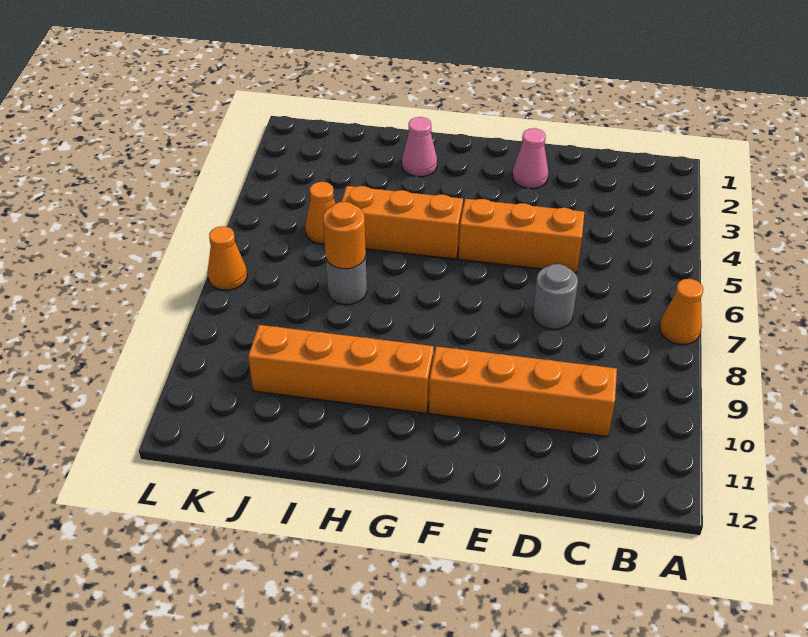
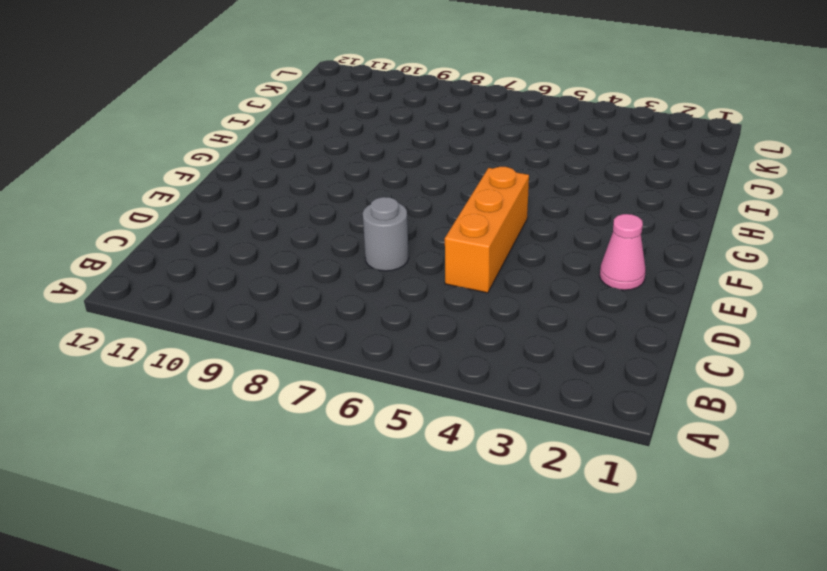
none -> orange cone A7 level 1
none -> orange brick C10:F10 level 1
none -> orange brick G5:I5 level 1

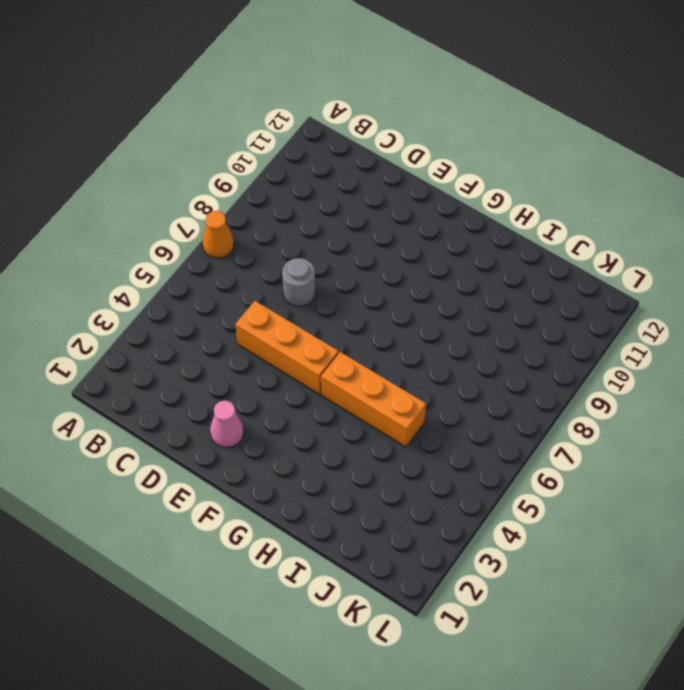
none -> orange brick C10:F10 level 1
none -> orange brick G10:J10 level 1
none -> pink cone H2 level 1

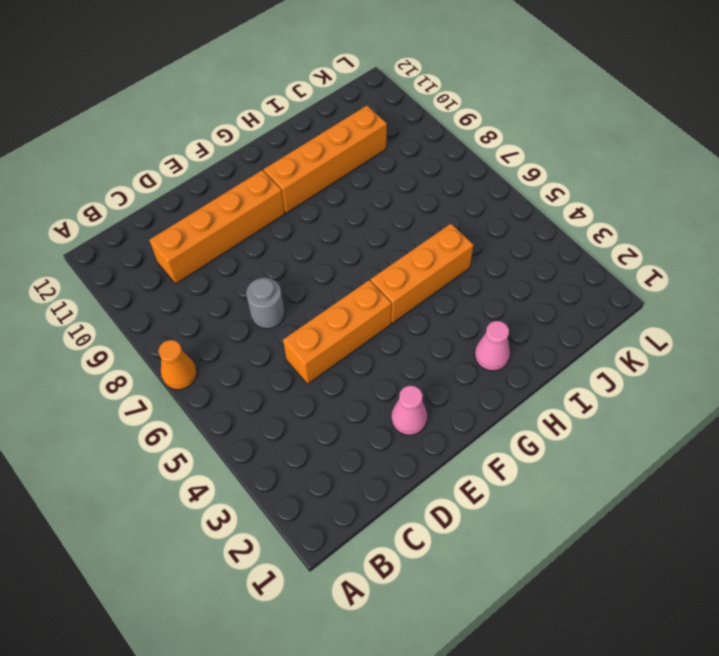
none -> grey round brick I7 level 1
none -> orange cone J5 level 1
none -> orange cone L7 level 1

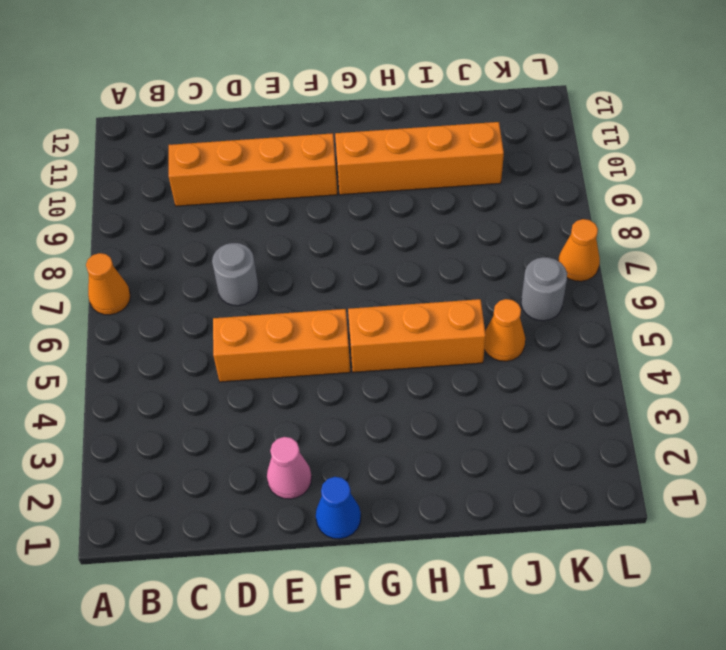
blue cone F1 level 1 -> none
grey round brick K6 level 1 -> grey round brick I7 level 1
none -> pink cone H2 level 1
none -> orange round brick I7 level 2

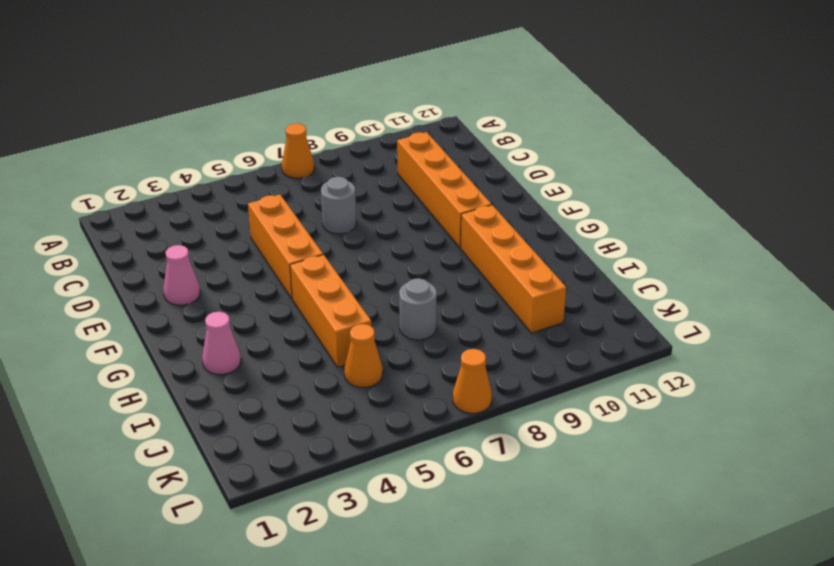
none -> orange round brick I7 level 2

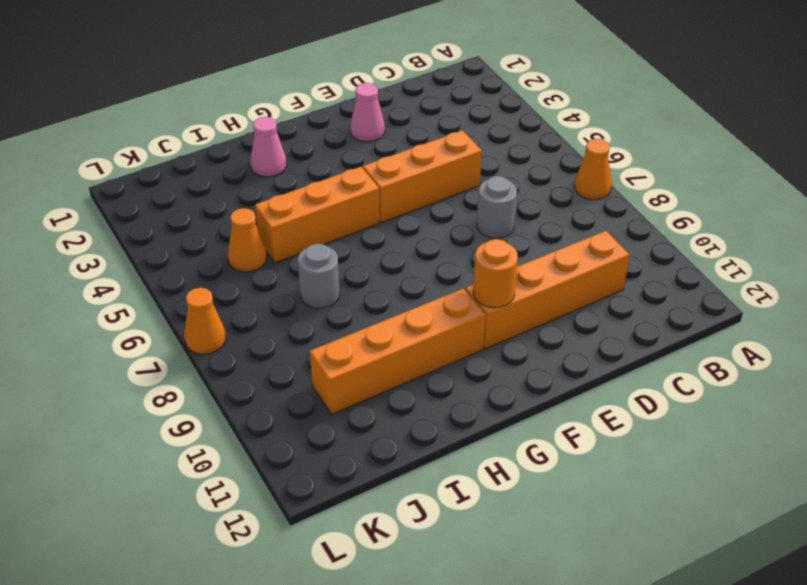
orange round brick F10 level 2 -> orange round brick I7 level 2

